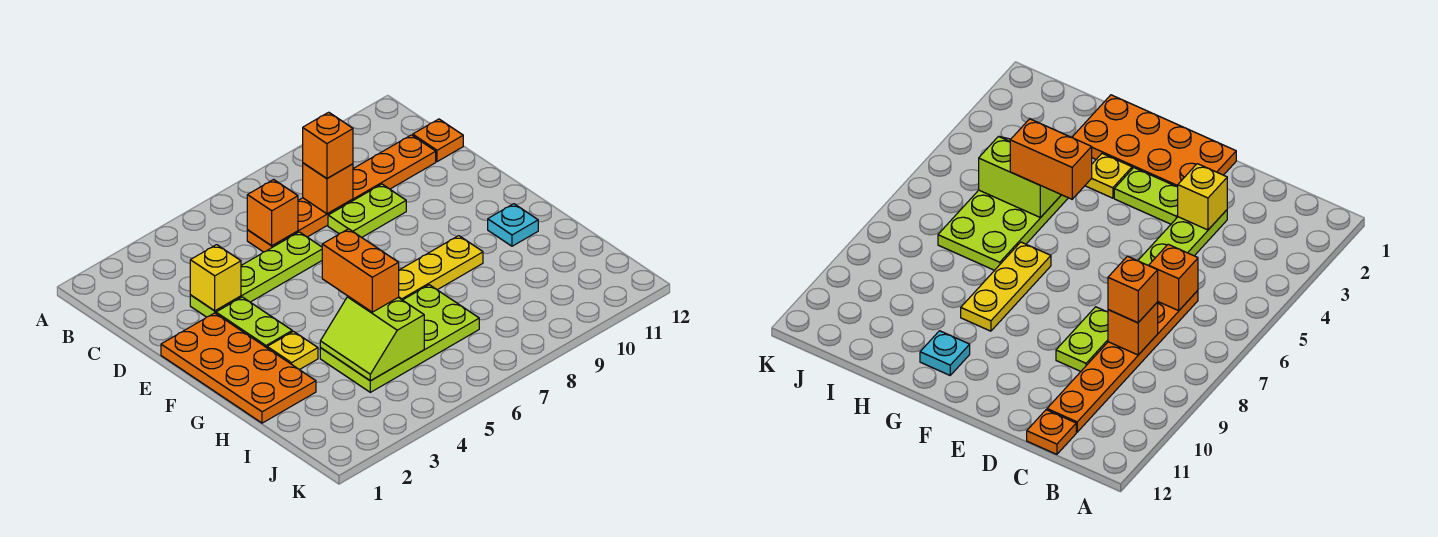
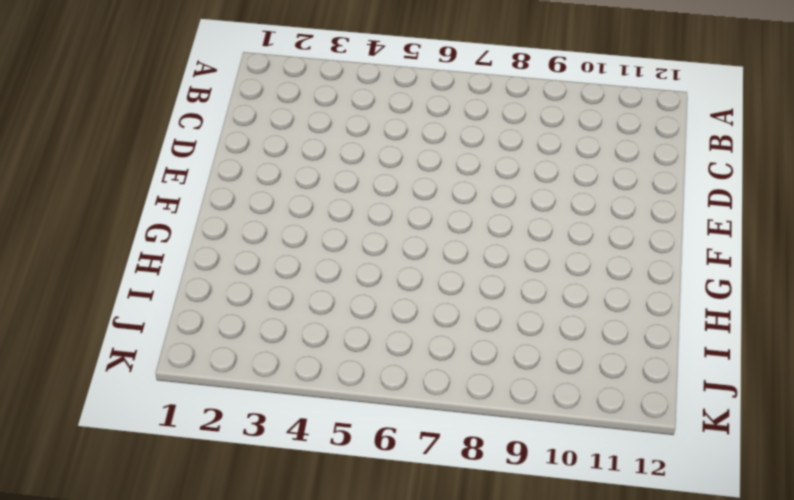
none -> orange plate C6:C11 level 1
none -> orange plate C12 level 1
none -> lime plate D3:D6 level 1

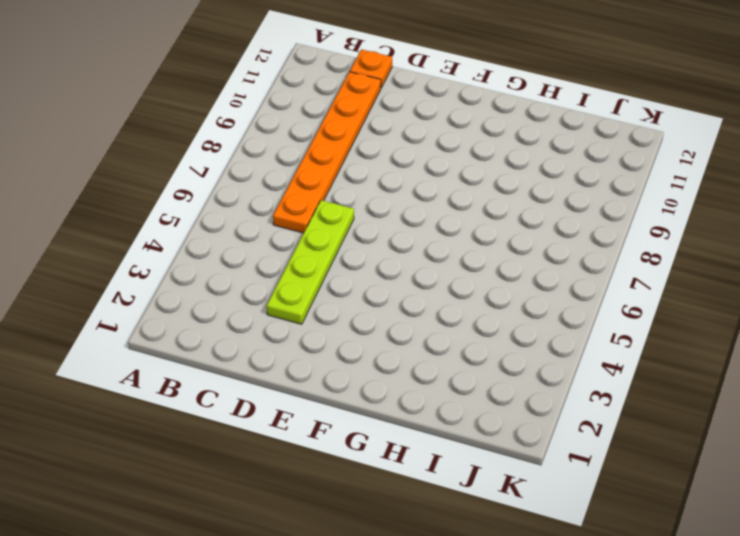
none -> lime plate D8:D9 level 1
none -> orange plate E1:H2 level 1
none -> lime plate E3:F3 level 1

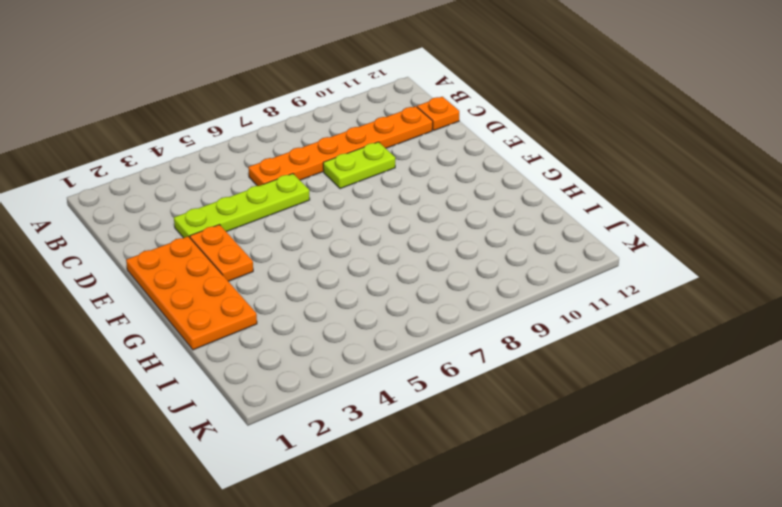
orange plate E3:F3 level 1 -> lime plate E3:F3 level 1
none -> yellow plate G3 level 1
none -> yellow plate G7:G9 level 1
none -> cyan plate G11 level 1

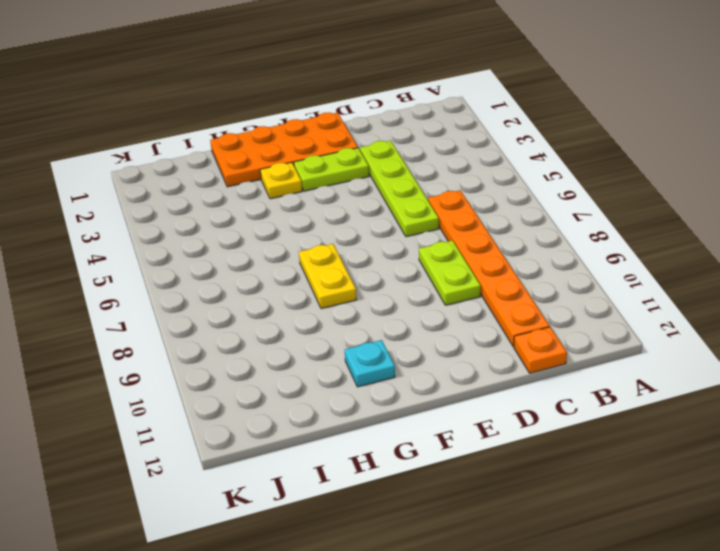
yellow plate G7:G8 level 1 -> yellow plate G7:G9 level 1
none -> lime plate H4:I7 level 1
none -> orange brick C6 level 2
none -> orange brick C8 level 2

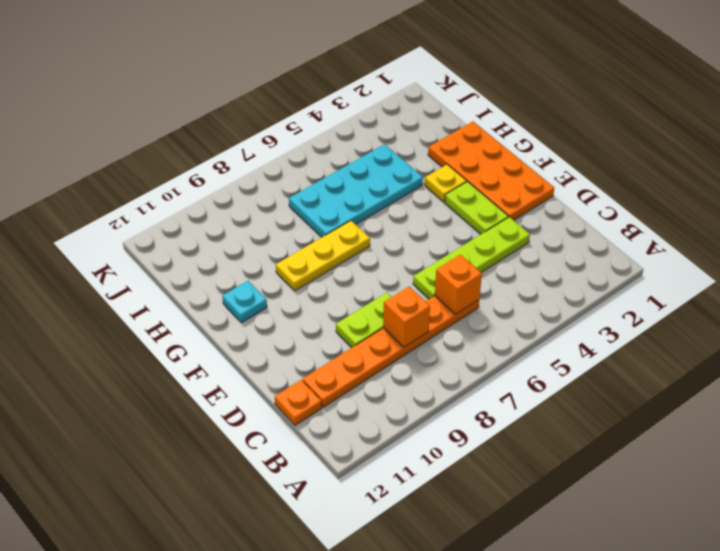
cyan plate H4:I7 level 1 -> lime plate H4:I7 level 1
none -> yellow brick D3 level 2
none -> lime slope H4:I5 level 2 top 5
none -> orange brick C8 level 3

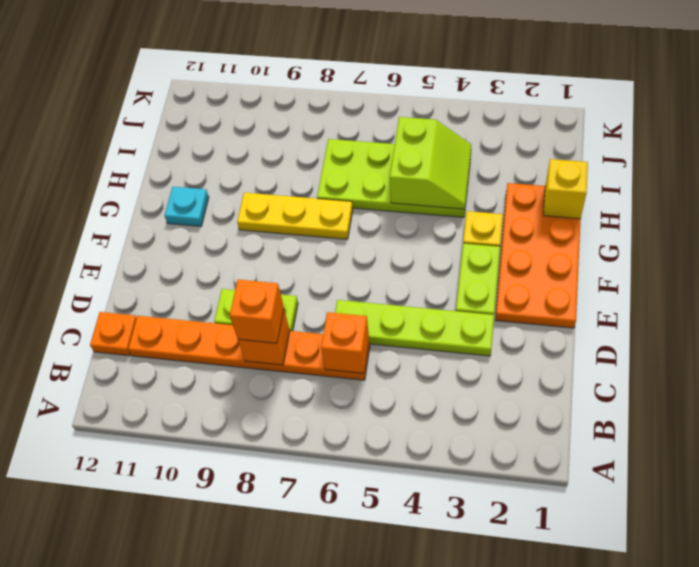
yellow brick H1 level 2 -> yellow brick D3 level 2
none -> orange brick G5:H5 level 3

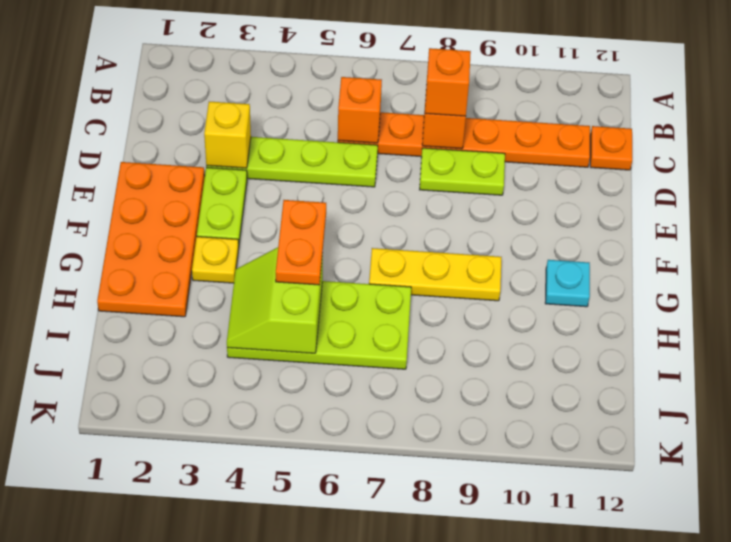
orange plate G5:H5 level 3 -> orange brick G5:H5 level 3

